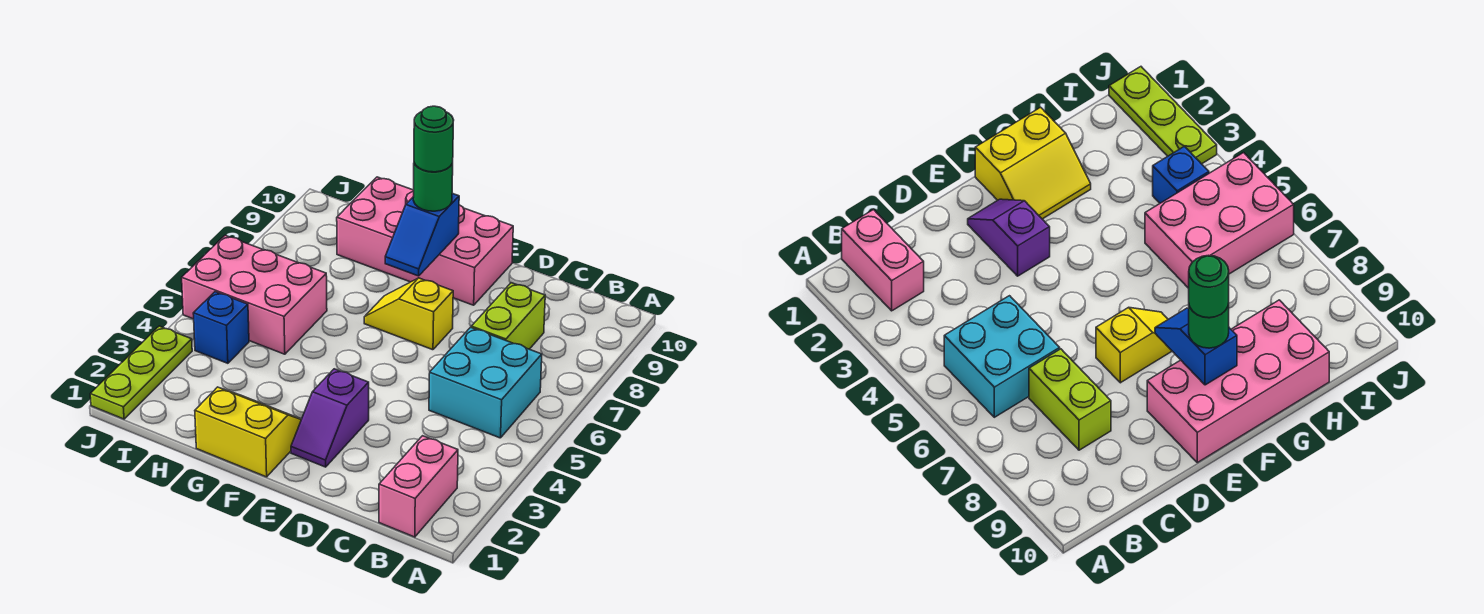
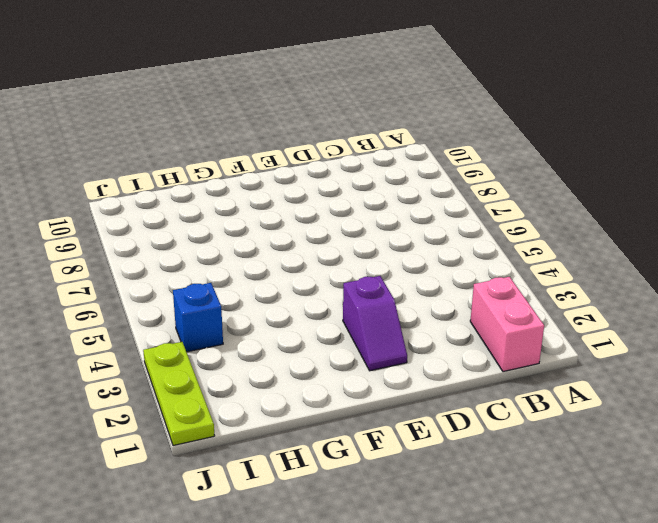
none -> cyan brick B5:C6 level 1
none -> lime brick C7:C8 level 1
none -> yellow slope E7:F7 level 1 top E

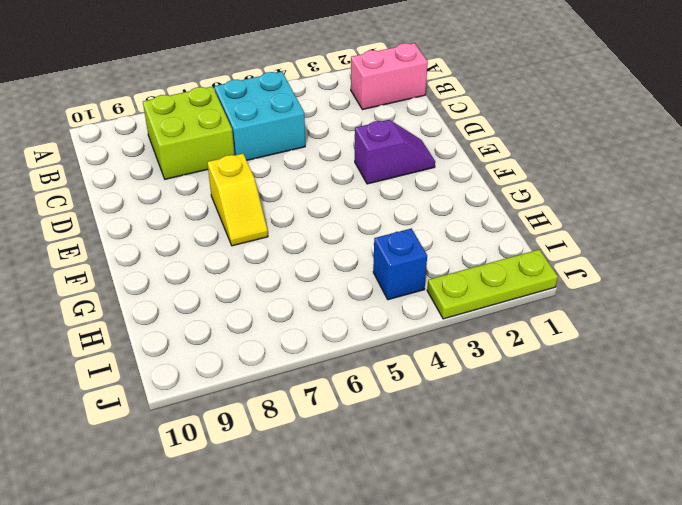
lime brick B7:C8 level 1 -> lime brick C7:C8 level 1
none -> pink brick E9:H10 level 1
none -> yellow slope F1:G2 level 1 top 1
none -> pink brick H5:J6 level 1

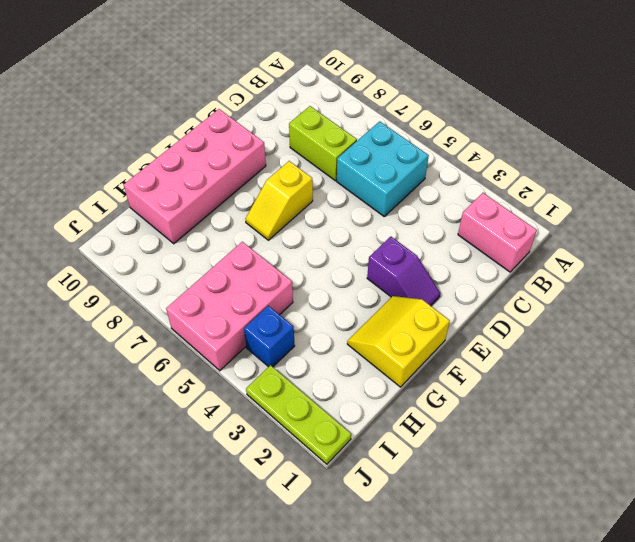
none -> blue slope F8:F9 level 2 top 9
none -> green round brick F9 level 3
none -> green round brick F9 level 4

